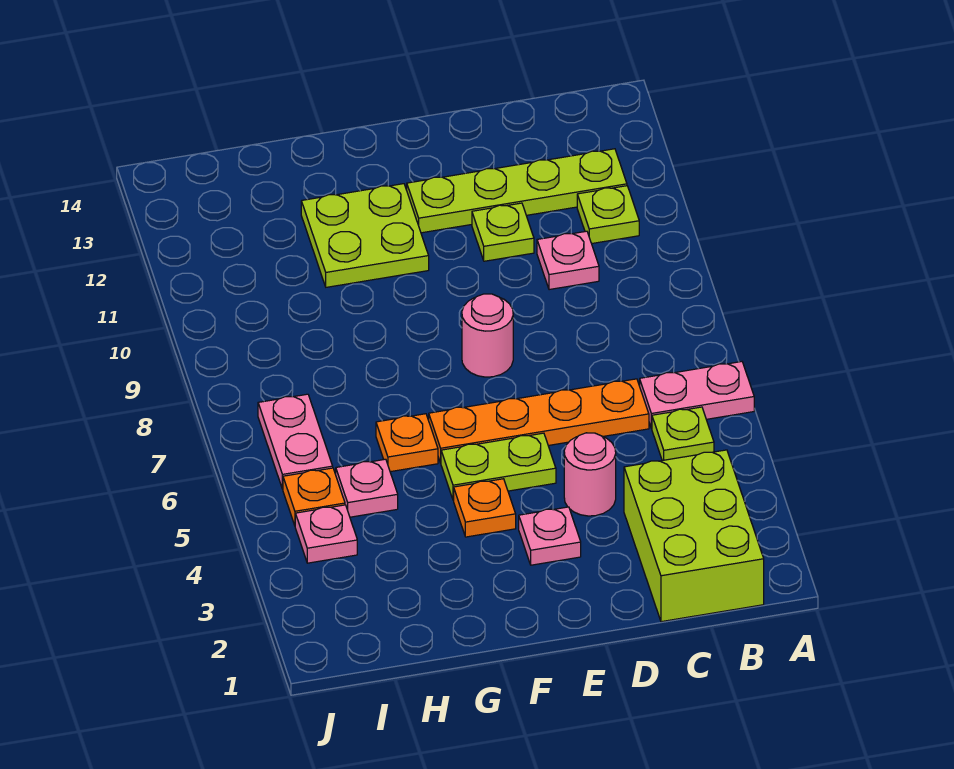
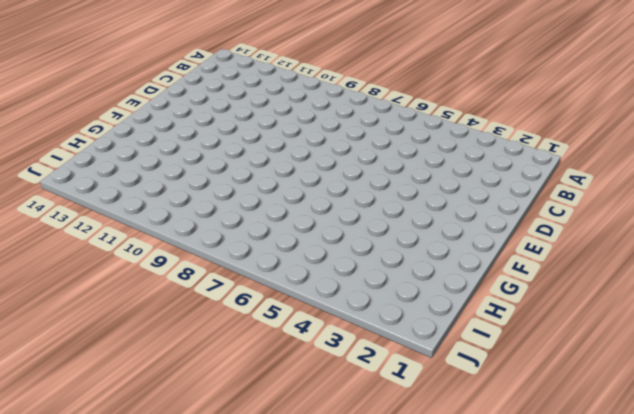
none -> pink plate A6:B6 level 1
none -> lime brick B1:C3 level 1
none -> lime plate B5 level 1

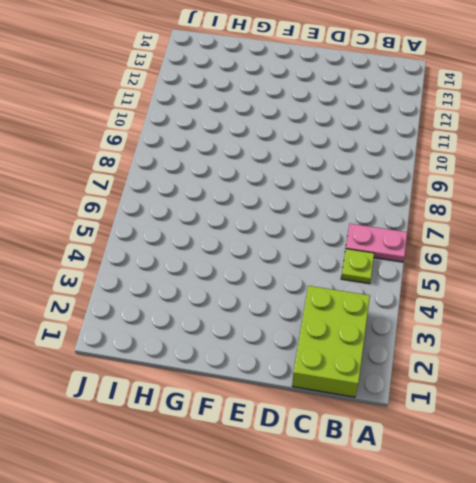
none -> lime plate B11 level 1
none -> lime plate B12:E12 level 1
none -> orange plate C6:F6 level 1

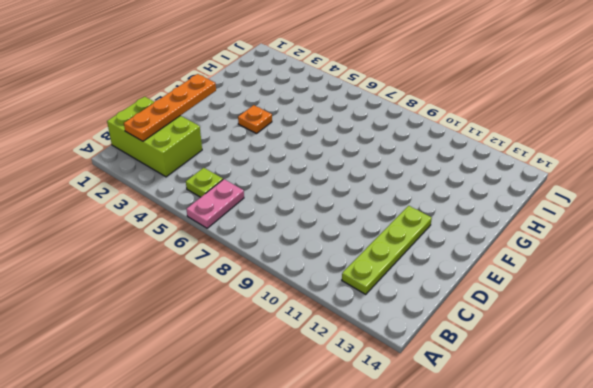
orange plate B2:E2 level 2 -> orange plate C6:F6 level 1
none -> lime plate B11 level 1
none -> pink plate C10 level 1
none -> pink round brick D4 level 1

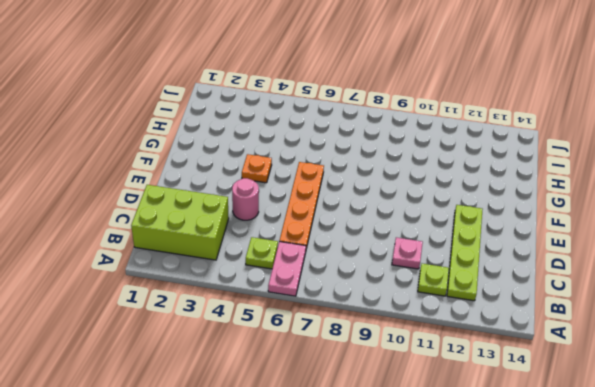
none -> lime plate D11 level 1
none -> pink plate E3 level 1
none -> lime plate E5:F5 level 1

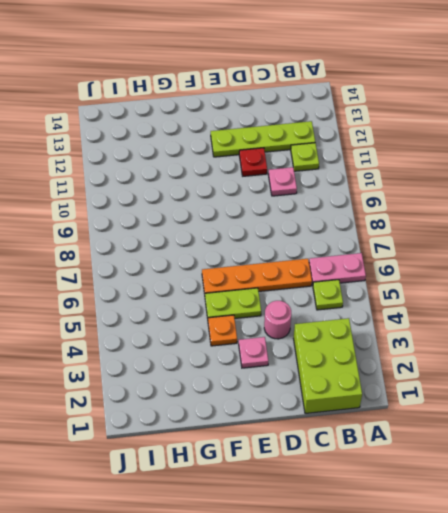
red plate D11 level 1 -> lime plate D11 level 1
none -> pink round brick E8 level 1
none -> lime plate F11:G12 level 1
none -> orange plate G6 level 1

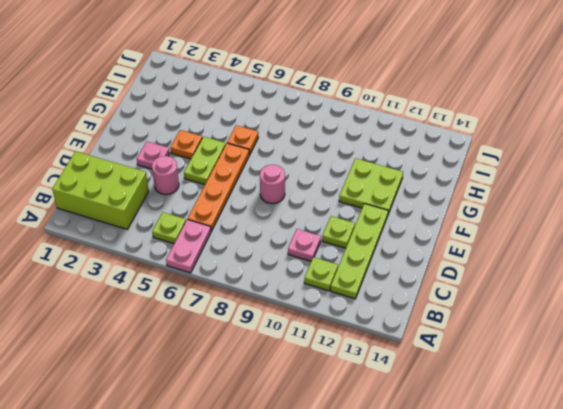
none -> pink plate H5 level 1
none -> pink plate I4 level 1
none -> orange plate I5 level 1

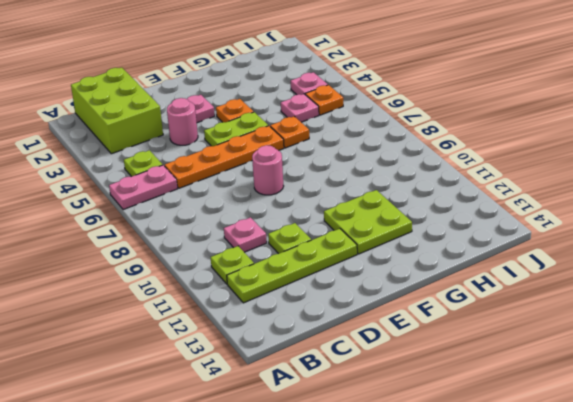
none -> pink plate I6:I7 level 1

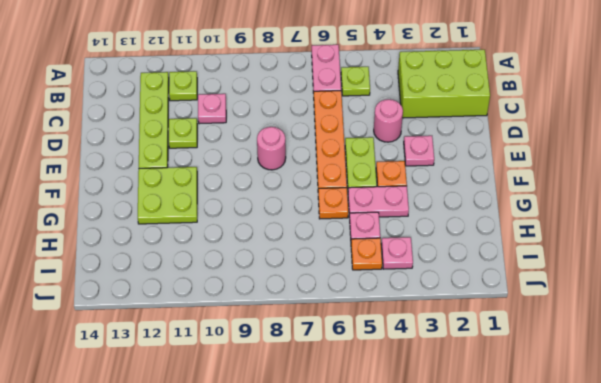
pink plate G4:G5 level 1 -> pink plate I6:I7 level 1

